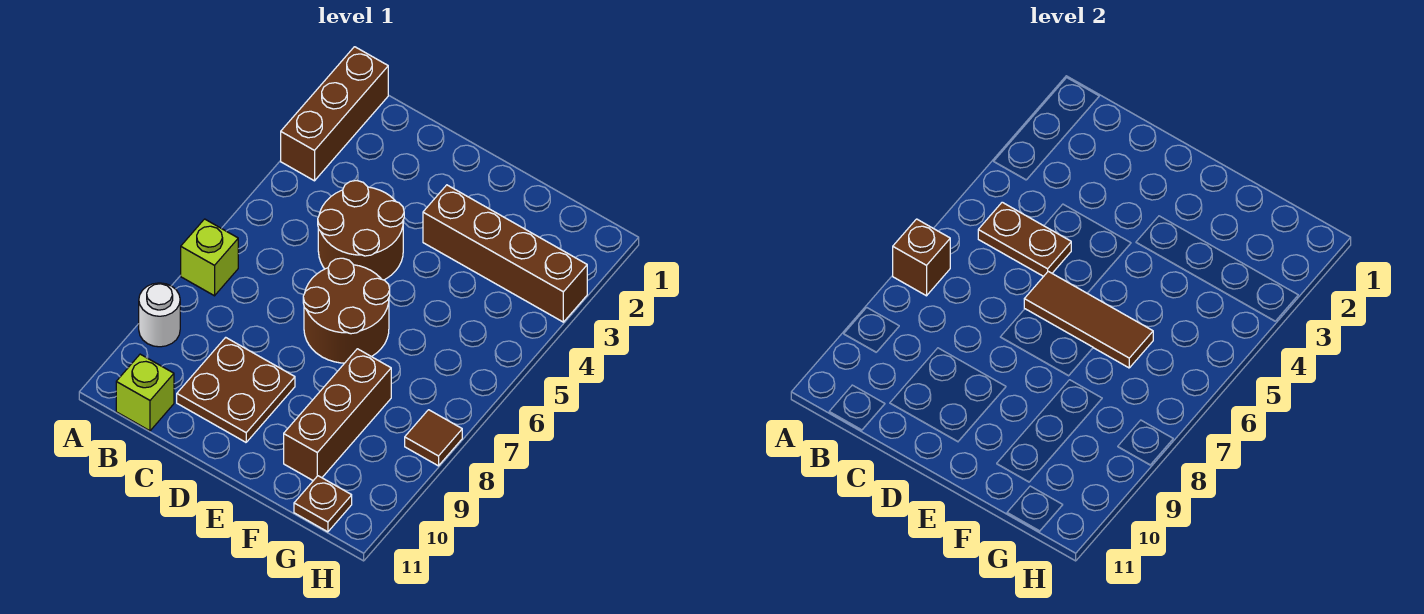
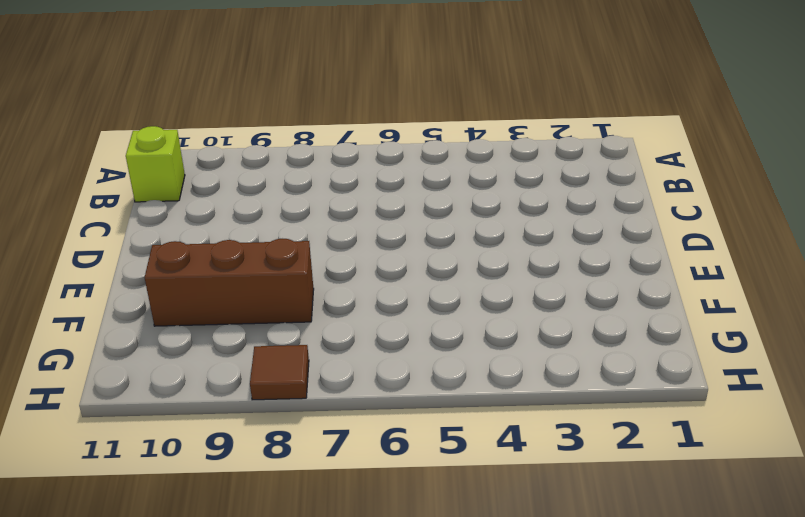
none -> brown brick A1:A3 level 1
none -> lime brick A7 level 1
none -> white round brick A9 level 1

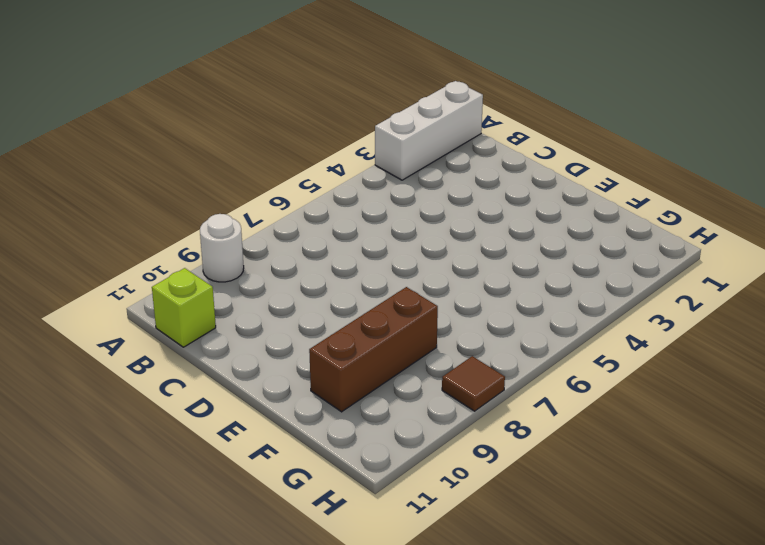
white brick A1:A3 level 1 -> brown brick A1:A3 level 1
none -> lime brick A7 level 1
none -> brown round brick C4:D5 level 1
none -> brown plate C9:D10 level 1

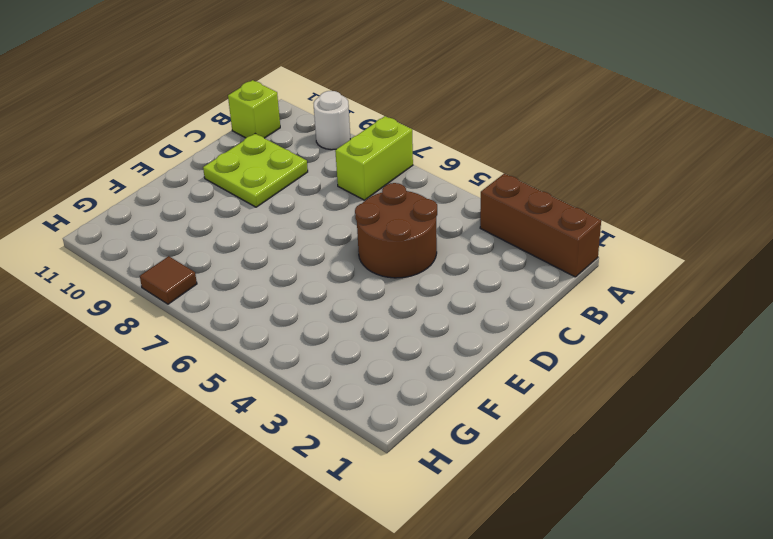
lime brick A7:B7 level 1 -> lime brick A7 level 1
lime plate C9:D10 level 1 -> brown plate C9:D10 level 1
none -> brown round brick D6:E7 level 1
none -> brown brick E3:H3 level 1
none -> brown brick F8:F10 level 1

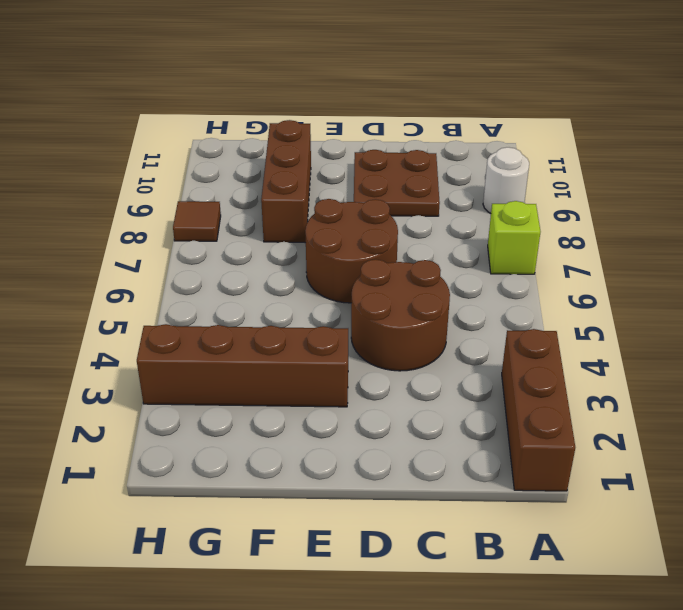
none -> lime brick B11 level 1
none -> brown plate G11 level 1
none -> brown brick A7 level 2

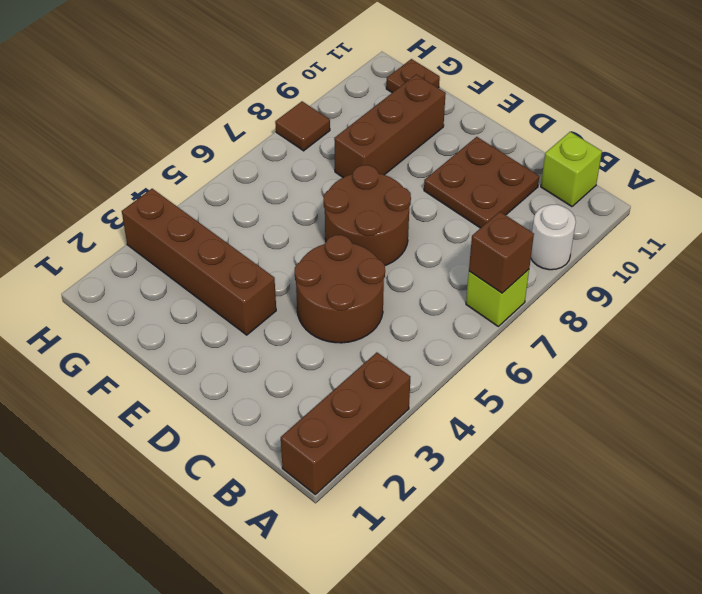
none -> brown plate B5:C5 level 2
none -> brown tile D6:F6 level 2

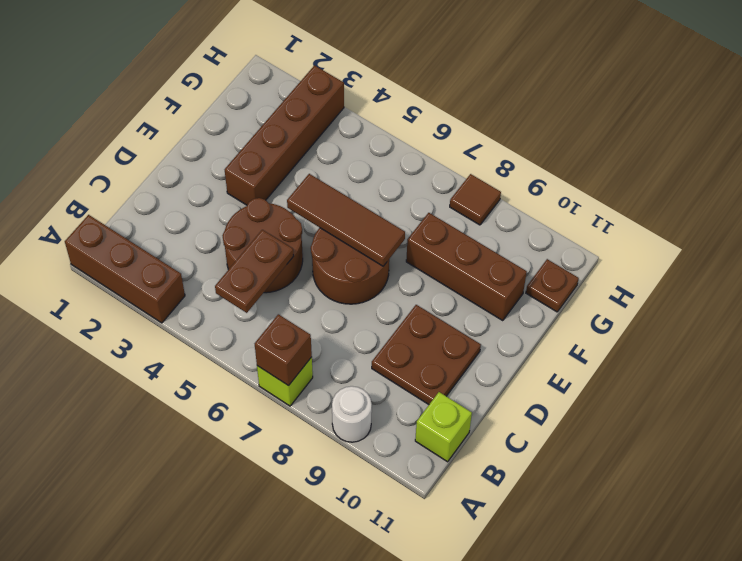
brown tile E5:E7 level 2 -> brown tile D6:F6 level 2

